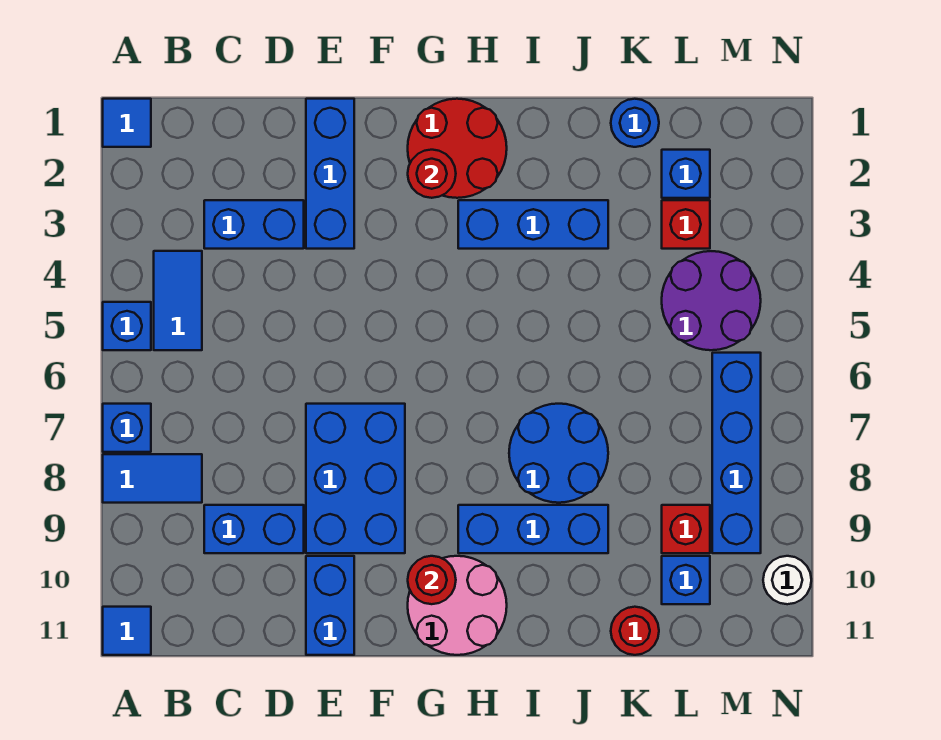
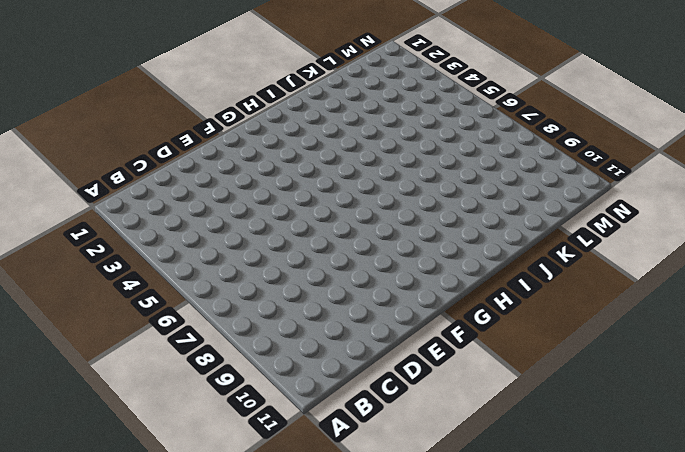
none -> blue tile A1 level 1
none -> blue brick A5 level 1
none -> blue brick A7 level 1

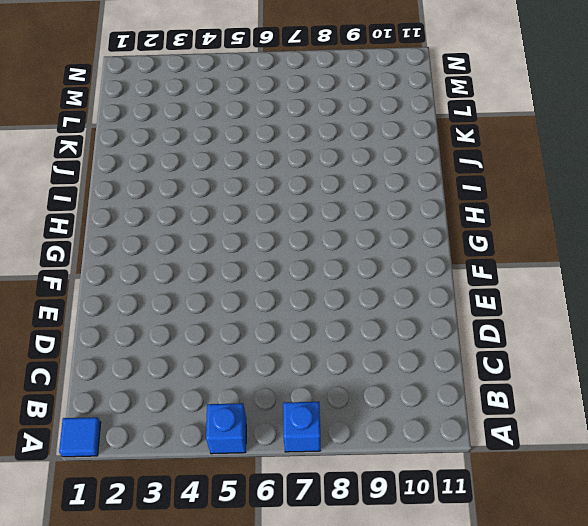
none -> blue tile A8:B8 level 1
none -> blue tile A11 level 1
none -> blue tile B4:B5 level 1

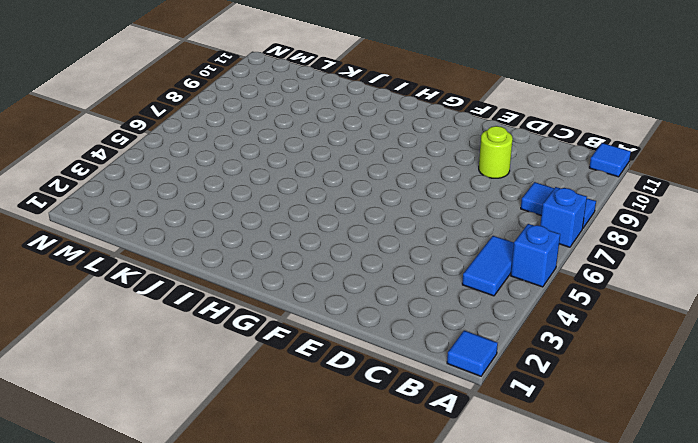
lime round brick D9 level 1 -> blue brick C9:D9 level 1
none -> blue brick C3:D3 level 1
none -> blue brick E1:E3 level 1
none -> blue brick E7:F9 level 1

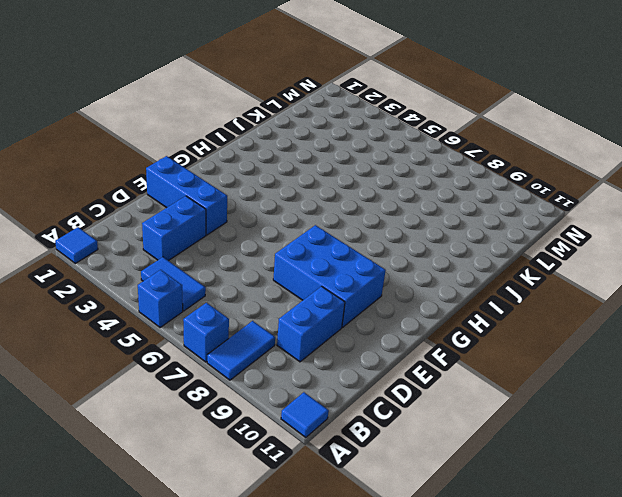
none -> blue brick E10:E11 level 1
none -> red round brick G1:H2 level 1
none -> pink round brick G10:H11 level 1

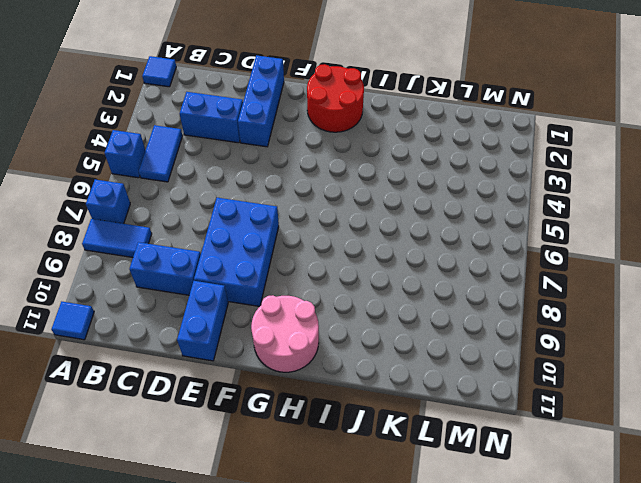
none -> blue brick H3:J3 level 1
none -> blue brick H9:J9 level 1
none -> blue round brick I7:J8 level 1

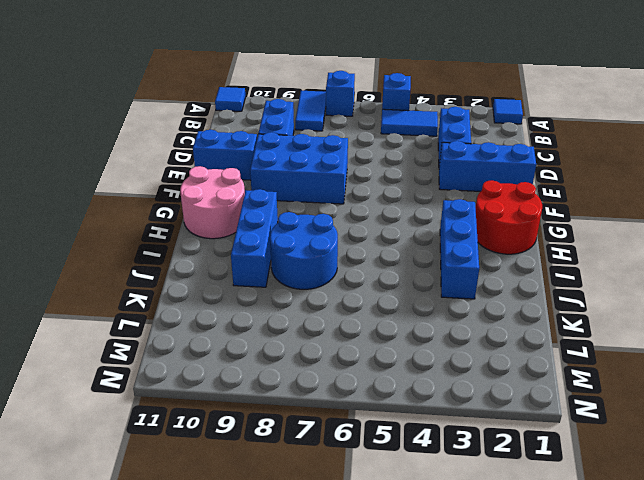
none -> blue round brick K1 level 1
none -> red round brick K11 level 1
none -> blue brick L2 level 1

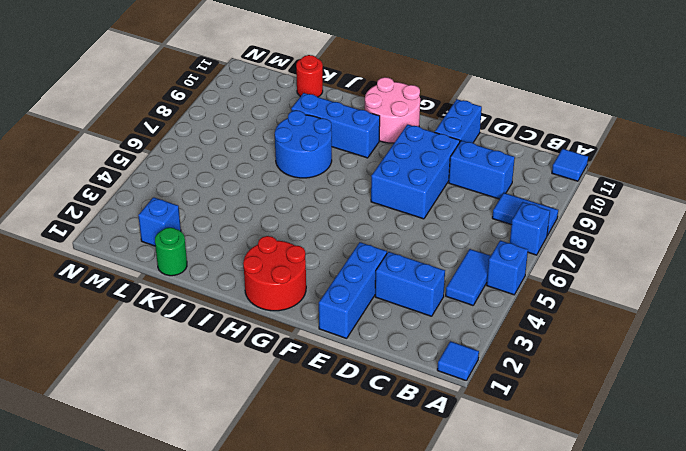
green round brick K1 level 1 -> blue round brick K1 level 1
none -> blue brick H3:J3 level 1
none -> red brick L3 level 1
none -> purple round brick L4:M5 level 1

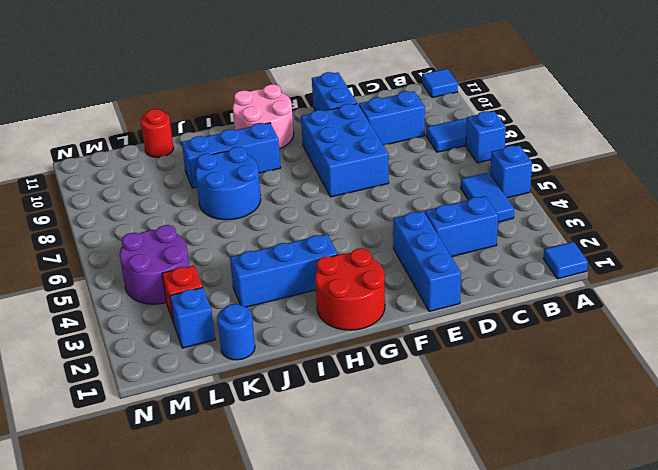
none -> red brick L9 level 1
none -> blue brick L10 level 1
none -> blue brick M6:M9 level 1

